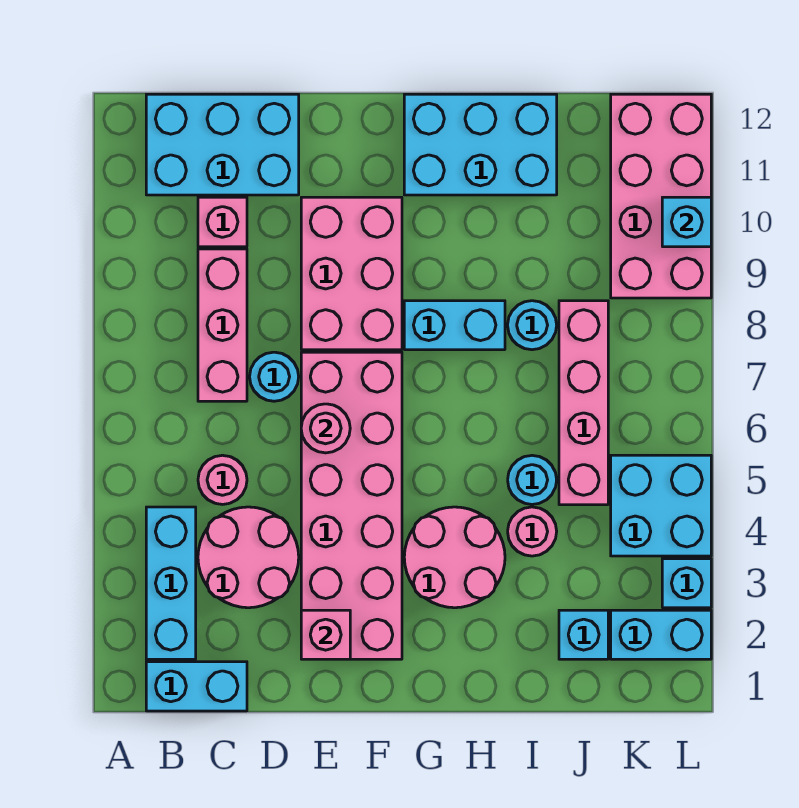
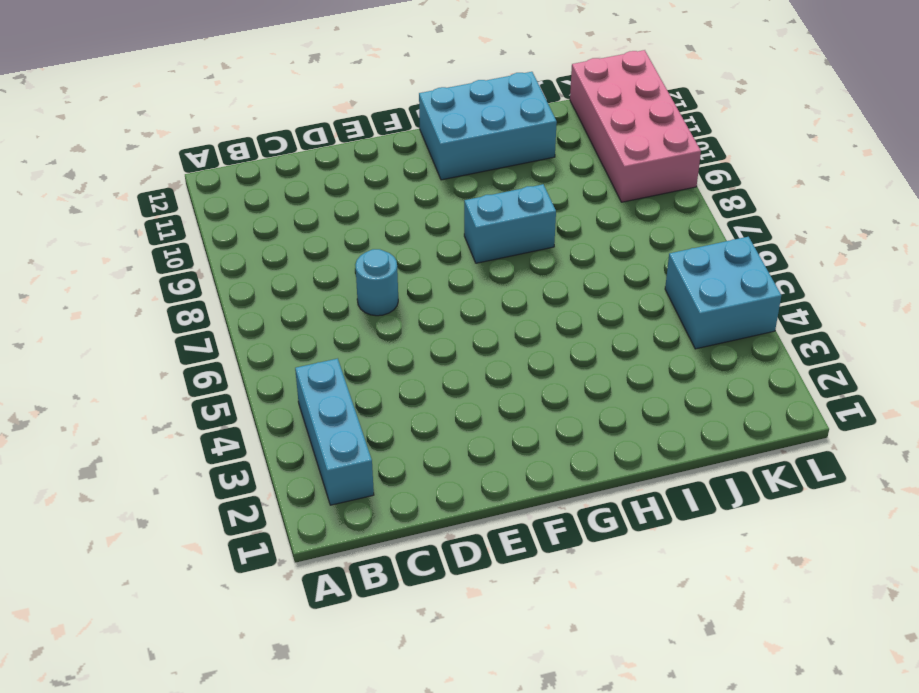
none -> cyan brick B1:C1 level 1
none -> cyan brick B11:D12 level 1
none -> pink round brick C3:D4 level 1

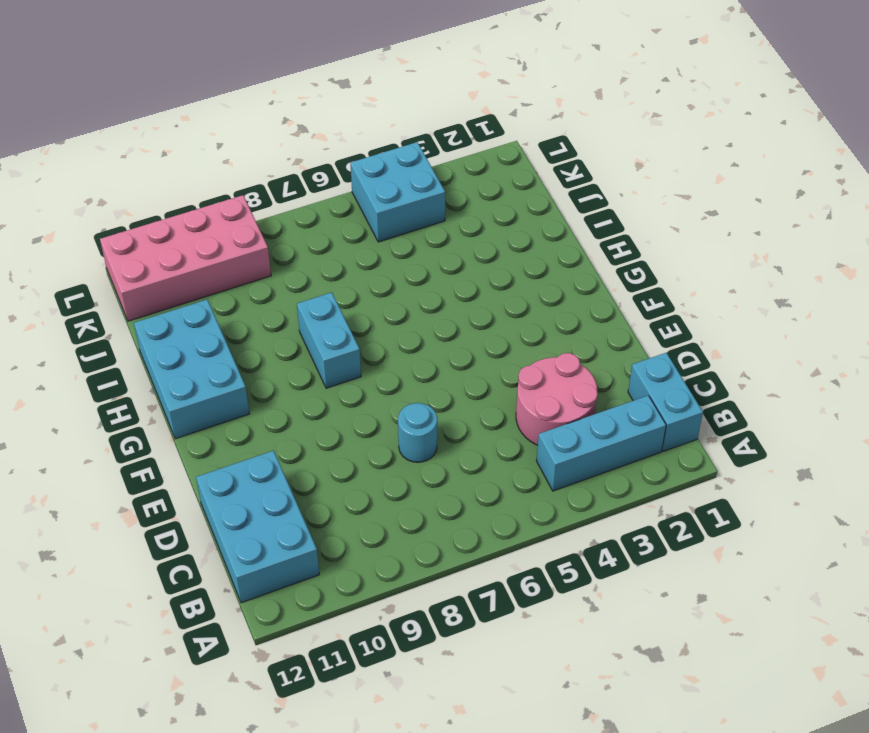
none -> pink round brick C5 level 1
none -> pink brick C7:C9 level 1
none -> pink brick C10 level 1

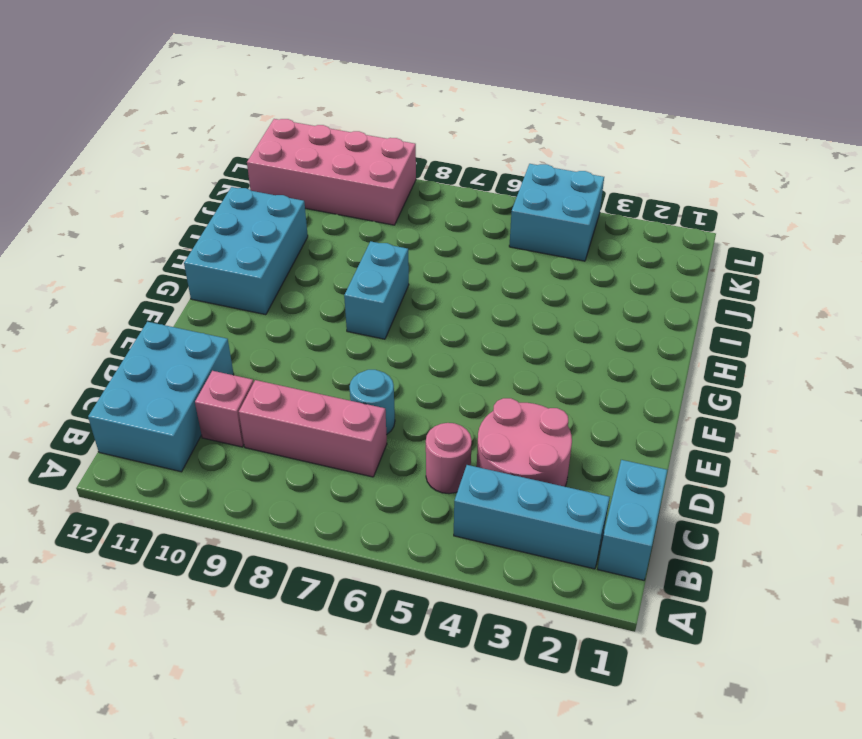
none -> pink brick E2:F7 level 1
none -> pink brick E8:F10 level 1
none -> pink round brick G3:H4 level 1

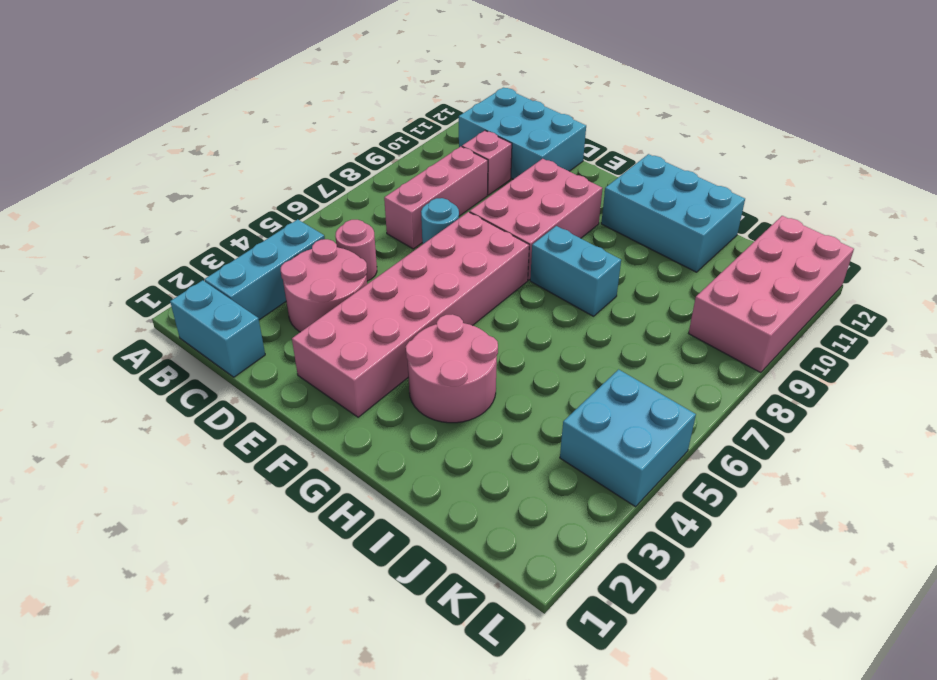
none -> pink round brick I4 level 1
none -> cyan round brick I5 level 1
none -> cyan round brick I8 level 1

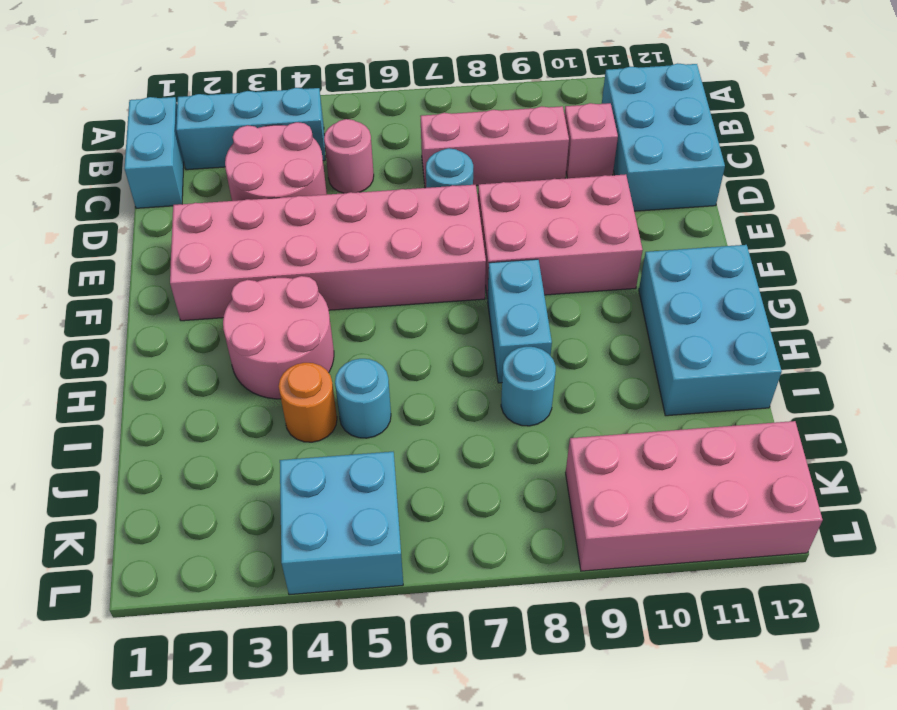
orange round brick I4 level 1 -> pink round brick I4 level 1
none -> cyan brick J2 level 1
none -> pink brick J5:J8 level 1
none -> cyan brick K2:L2 level 1

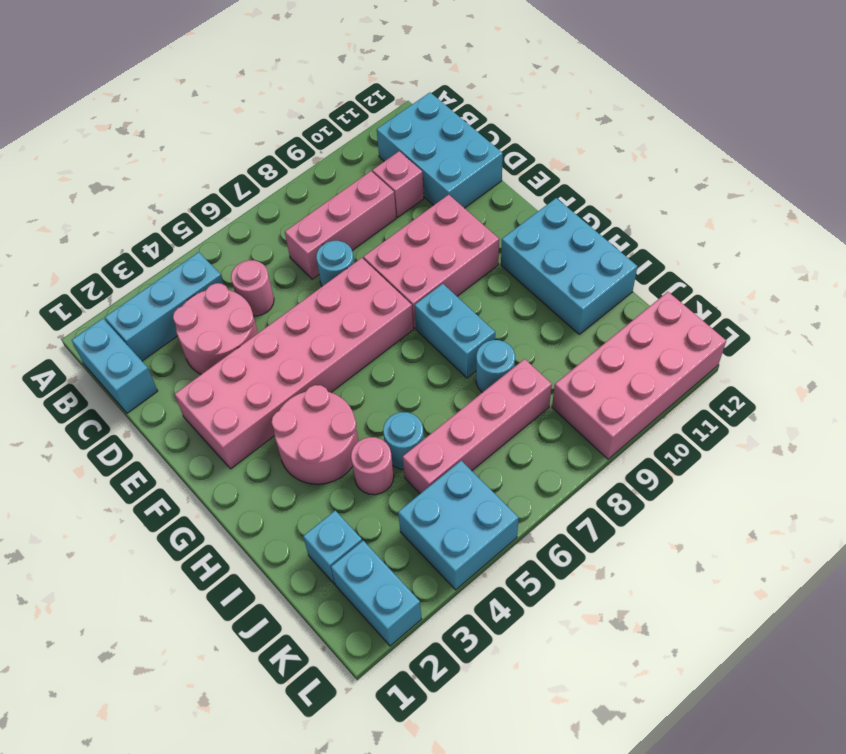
none -> cyan brick L3 level 1
none -> pink brick E2 level 2
none -> pink round brick E6 level 2

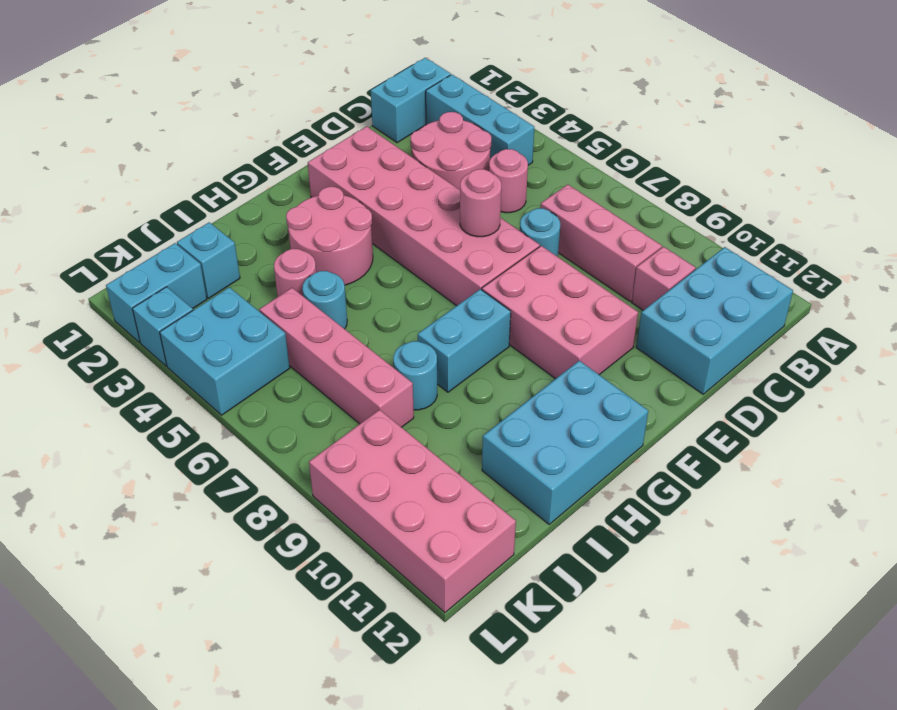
none -> pink brick E2 level 2
none -> cyan brick L10 level 2

